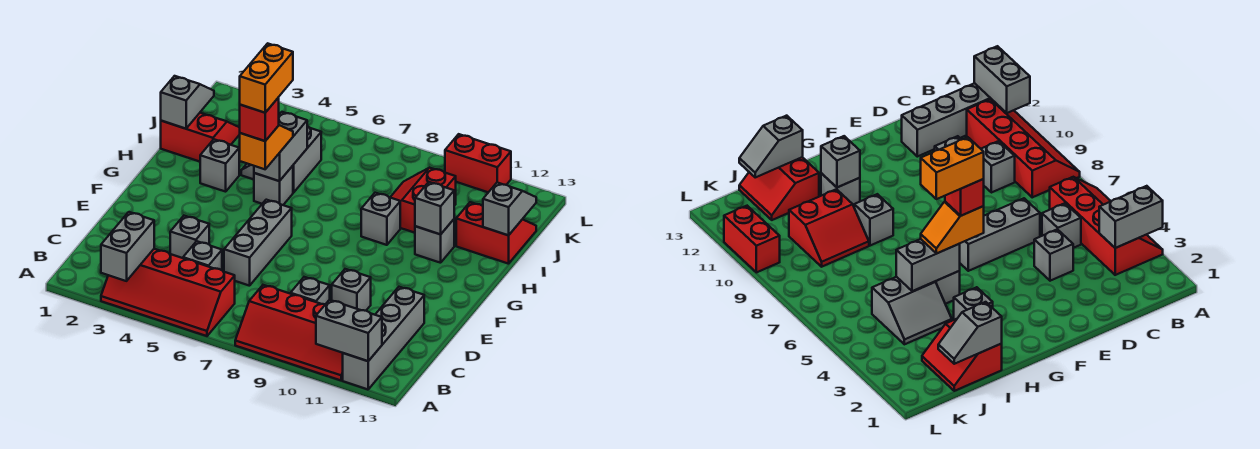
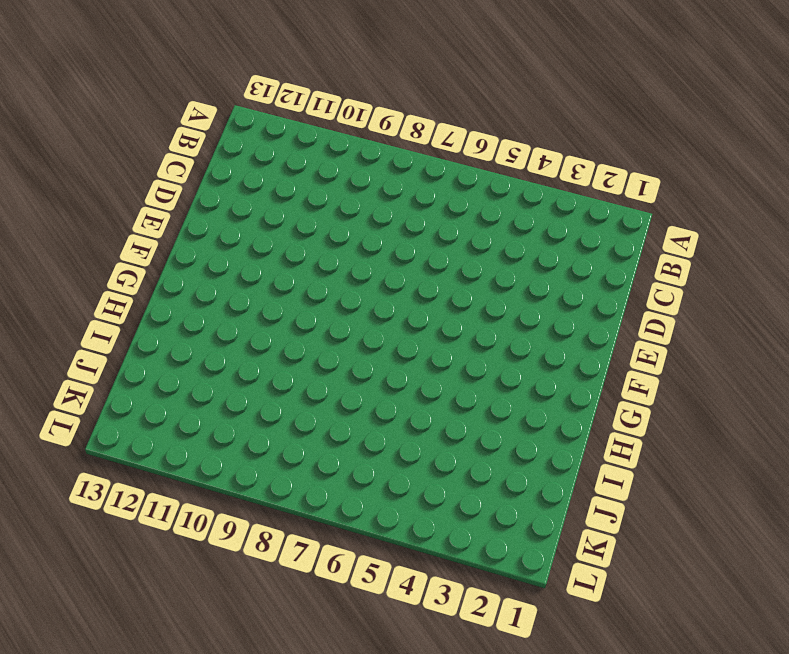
none -> red slope A3:B6 level 1 top B
none -> red slope A8:B11 level 1 top B
none -> grey brick A12:D12 level 1

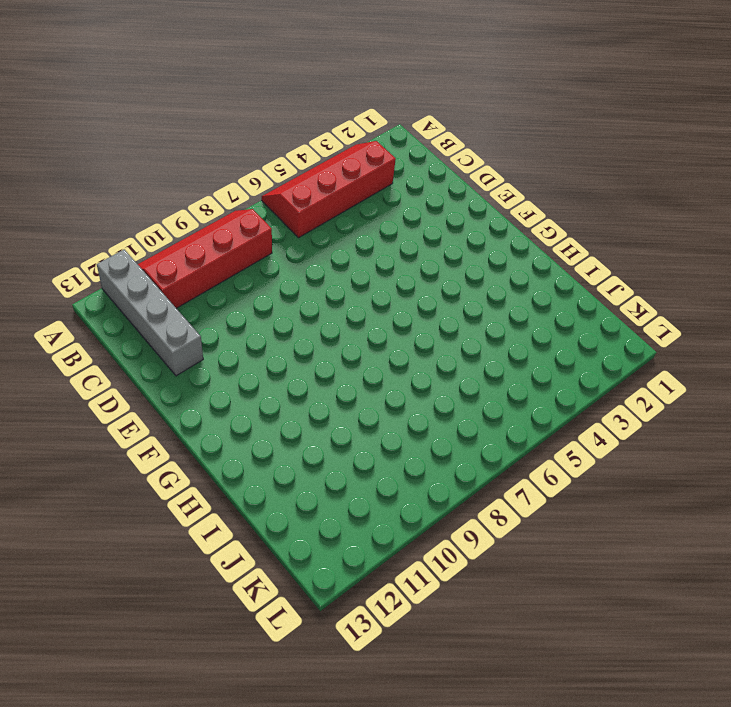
none -> grey brick C5 level 1
none -> grey brick C9 level 1
none -> grey brick D4 level 1

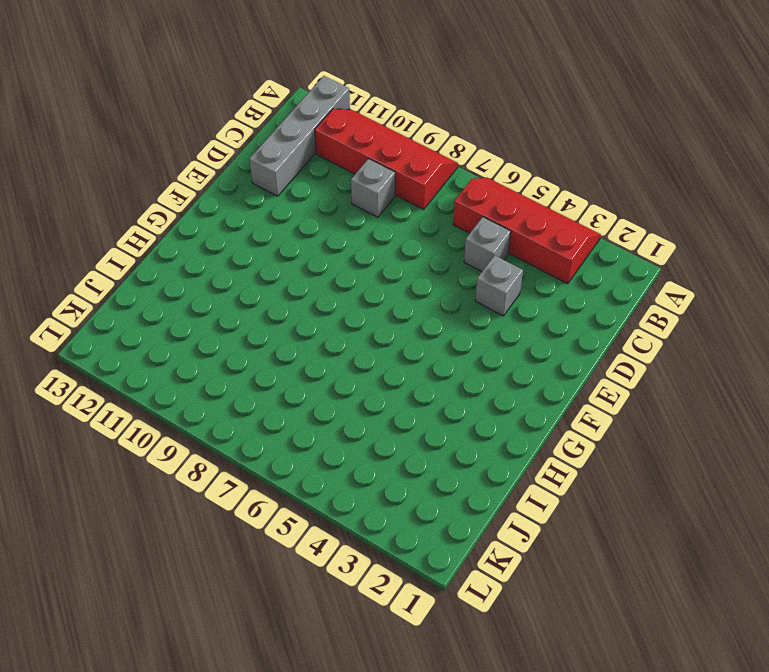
none -> grey brick D6:F6 level 1
none -> grey brick D10 level 1
none -> grey brick H3 level 1

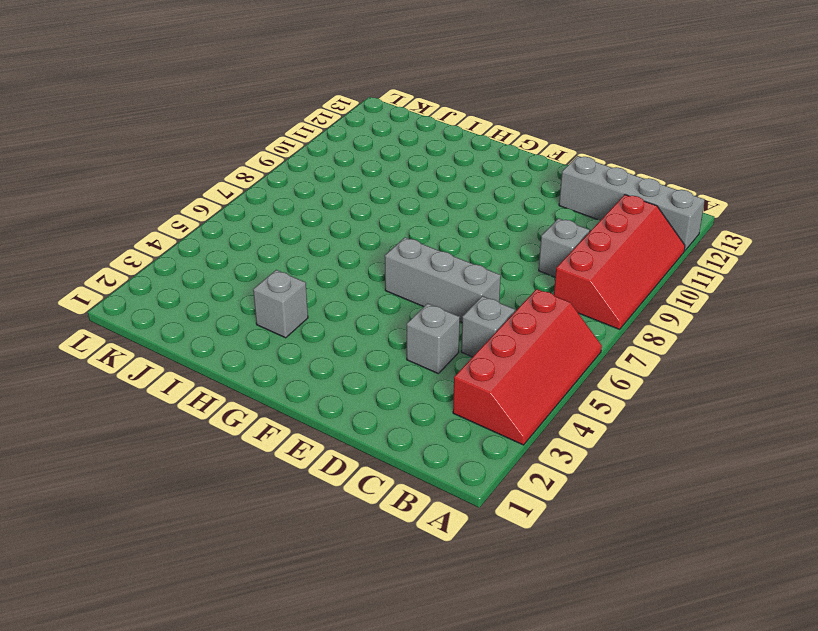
none -> grey brick D10 level 1
none -> grey brick H5 level 1
none -> grey brick H9 level 1

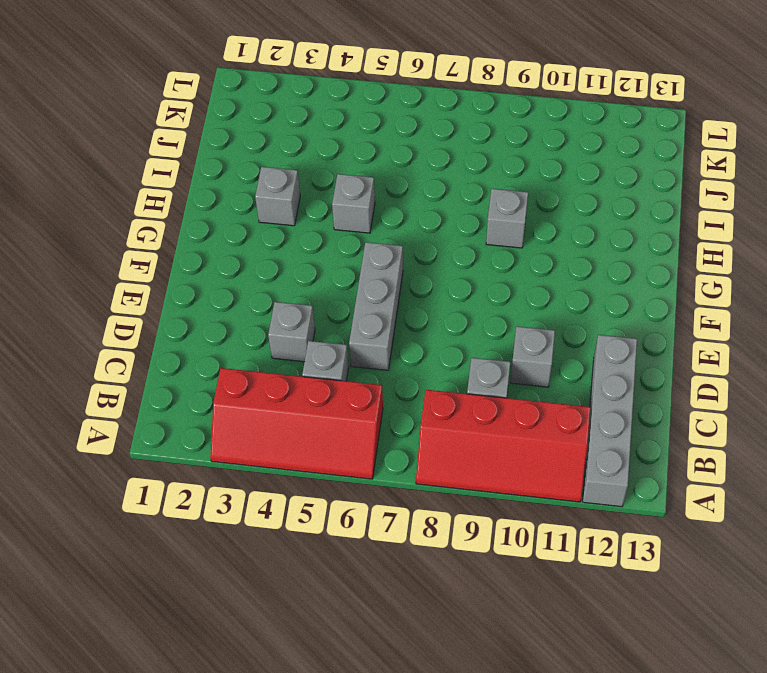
none -> grey brick H11 level 1
none -> red slope I1:J2 level 1 top I
none -> grey slope I4:J5 level 1 top 5

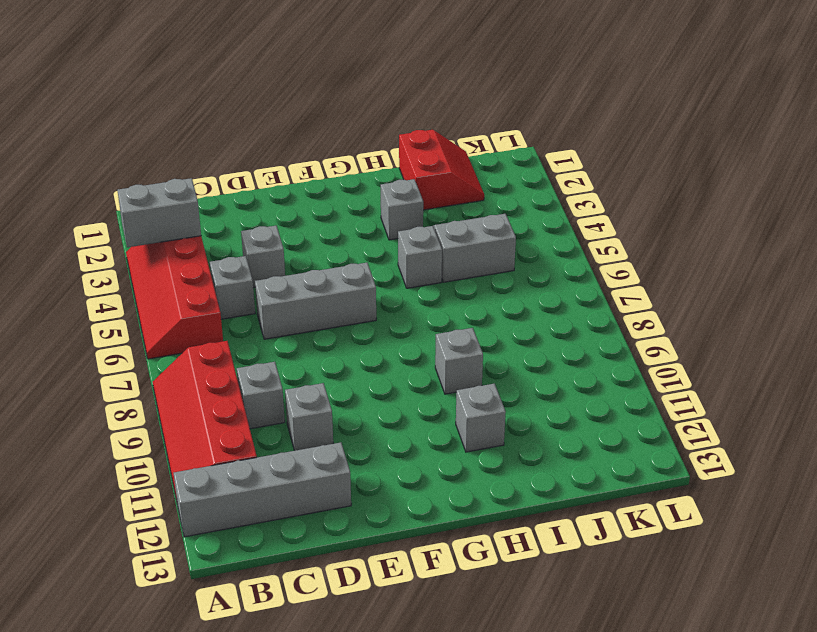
none -> red slope I9:J10 level 1 top 10
none -> red slope I12:J13 level 1 top I
none -> red brick L10:L11 level 1

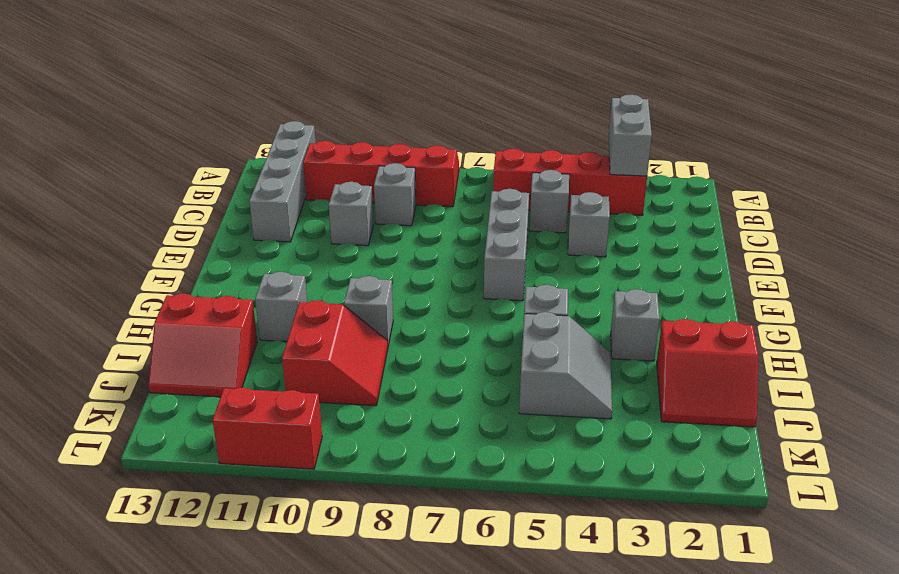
none -> grey brick A11:A12 level 2
none -> grey brick H5:I5 level 2
none -> grey brick H11 level 2

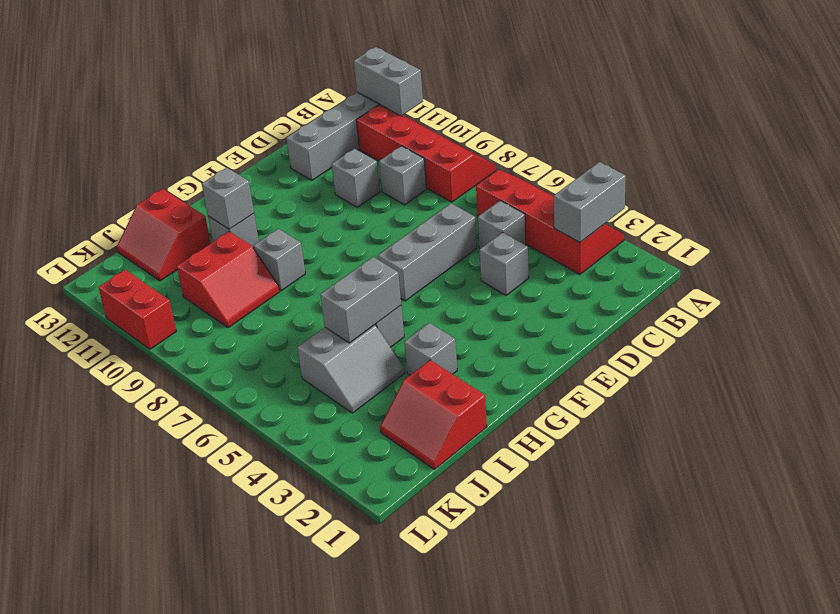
none -> grey slope I1:J1 level 2 top I
none -> grey slope I13:J13 level 2 top I
none -> orange slope G5:H5 level 3 top G

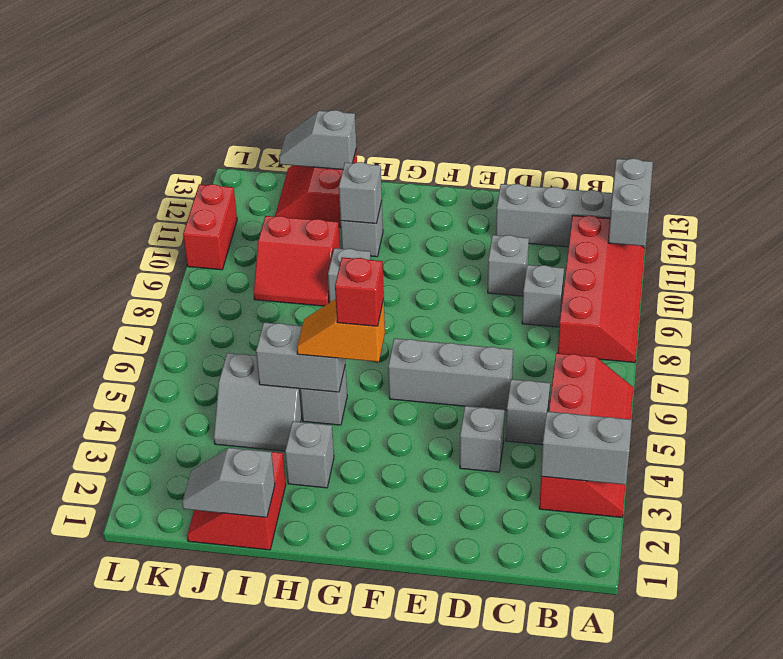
none -> orange brick G5:H5 level 5

